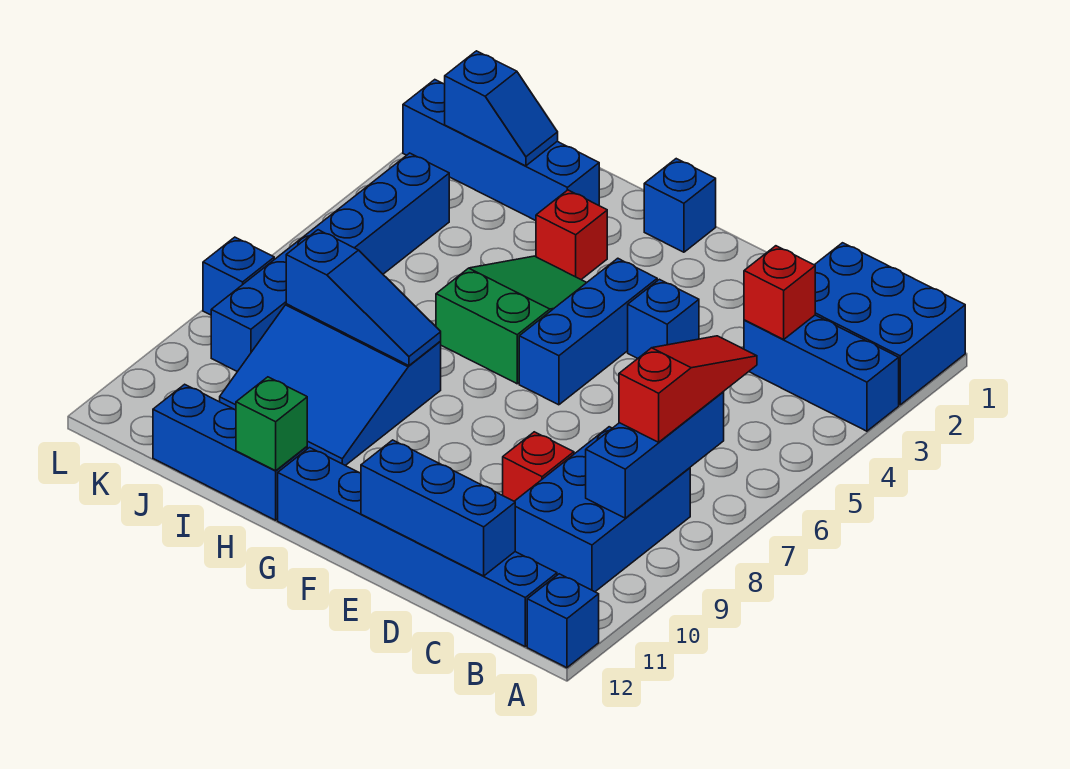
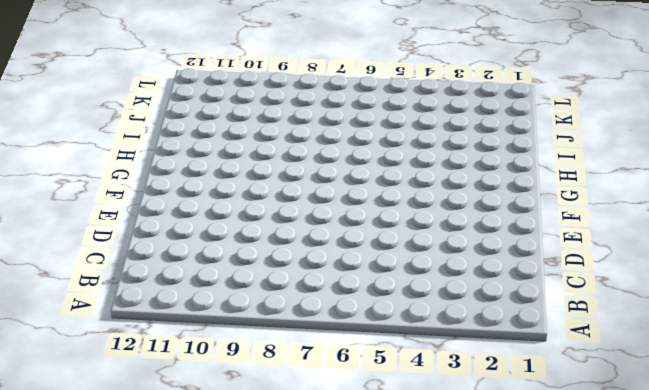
none -> blue brick A1:C2 level 1
none -> blue brick A3:C3 level 1
none -> blue brick A12 level 1

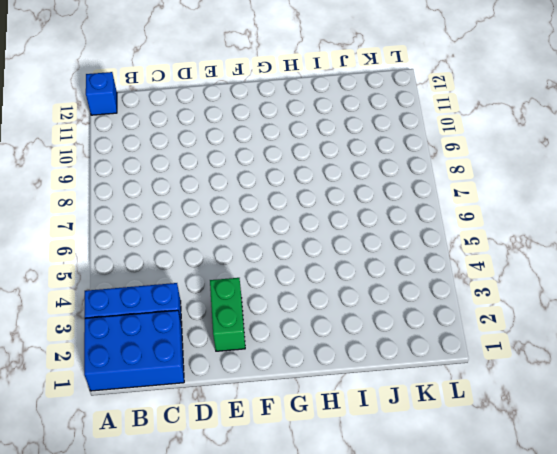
green brick E2:E3 level 1 -> none
none -> blue brick B8:C10 level 1
none -> blue brick B12:G12 level 1
none -> red brick D9 level 1

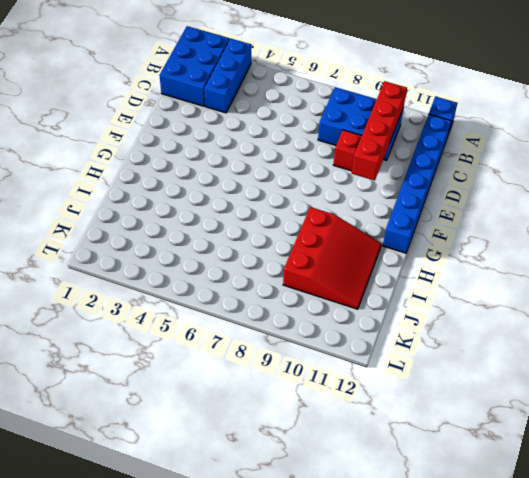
red brick B10:E10 level 2 -> none
red slope H9:J11 level 1 top 9 -> blue slope H8:J10 level 1 top 8
none -> blue brick E4 level 1
none -> blue brick F4:F6 level 1
none -> blue brick G1 level 1

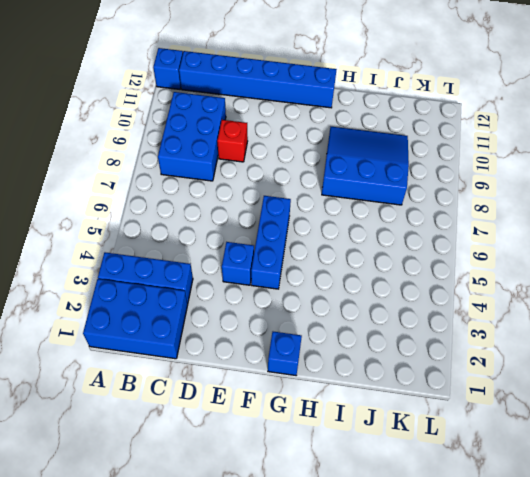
none -> green slope G4:H6 level 1 top 6
none -> red brick H3 level 1
none -> blue brick H12:J12 level 1

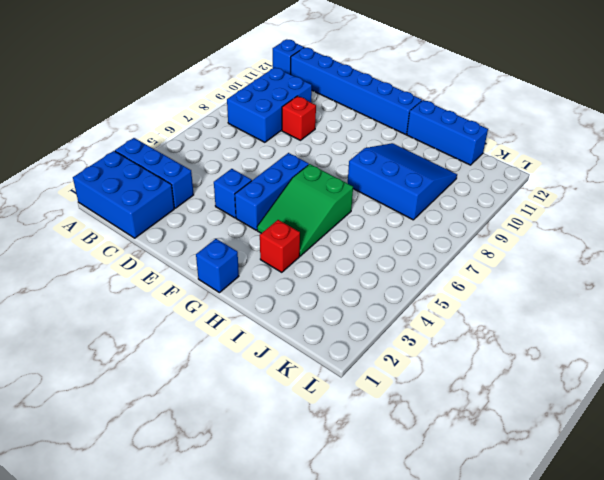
none -> blue brick I2:L2 level 1
none -> blue brick K4:K9 level 1
none -> blue brick L8 level 1

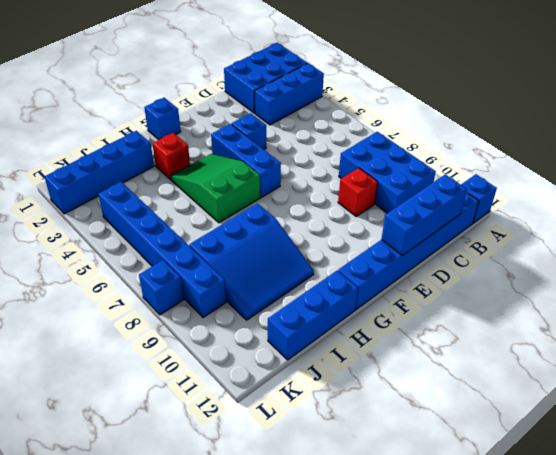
none -> blue brick B7:B9 level 2
none -> red brick C3 level 2
none -> blue slope H8:J8 level 2 top J

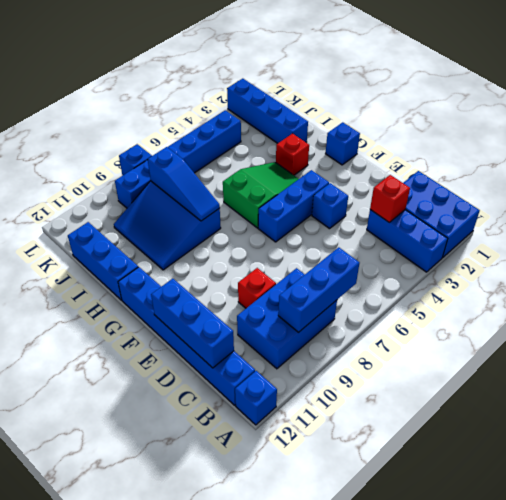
none -> green brick H12 level 2
none -> blue slope J2:K2 level 2 top K
none -> red slope B6:B8 level 3 top 8

